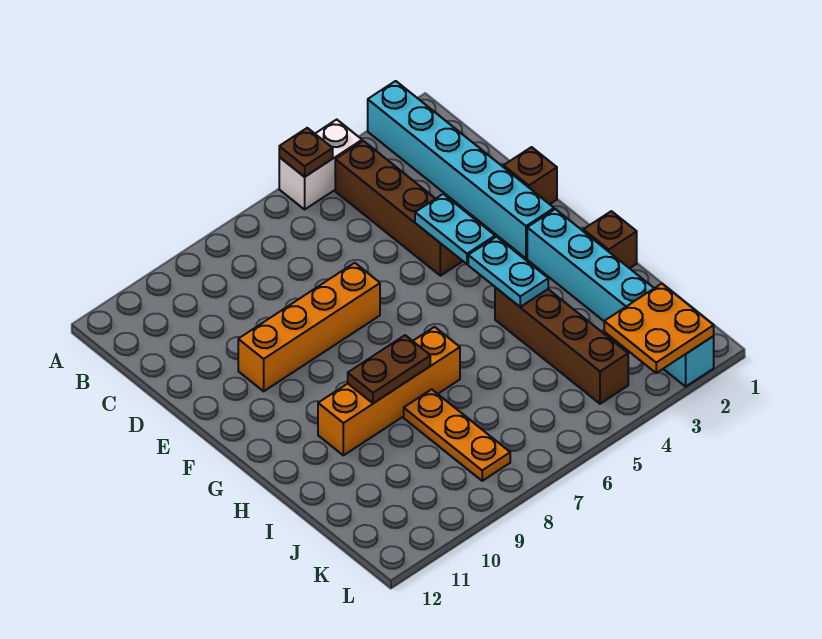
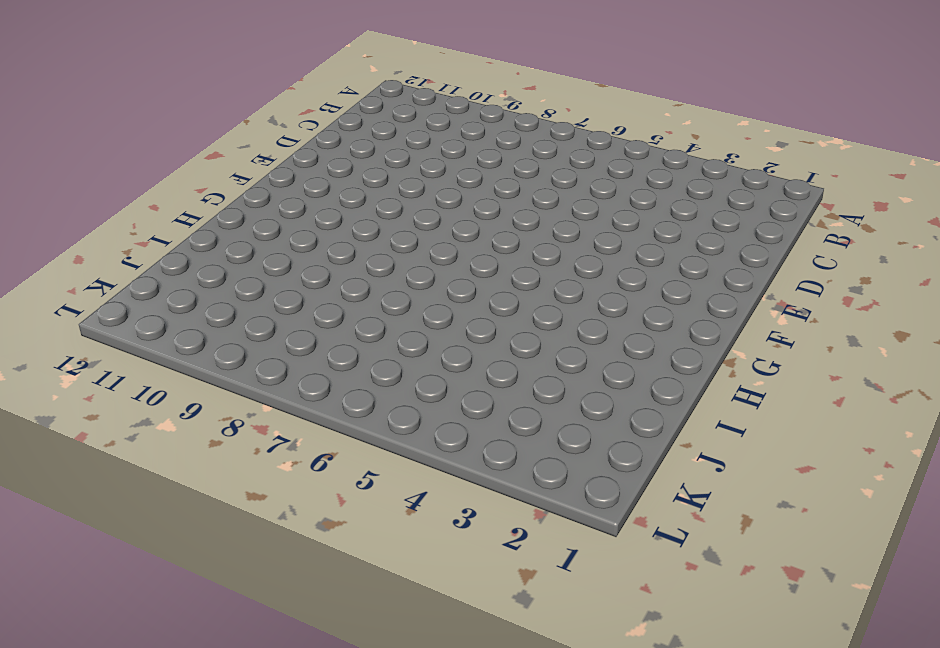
none -> cyan brick A2:F2 level 1
none -> white brick A4:A5 level 1
none -> brown brick B4:E4 level 1

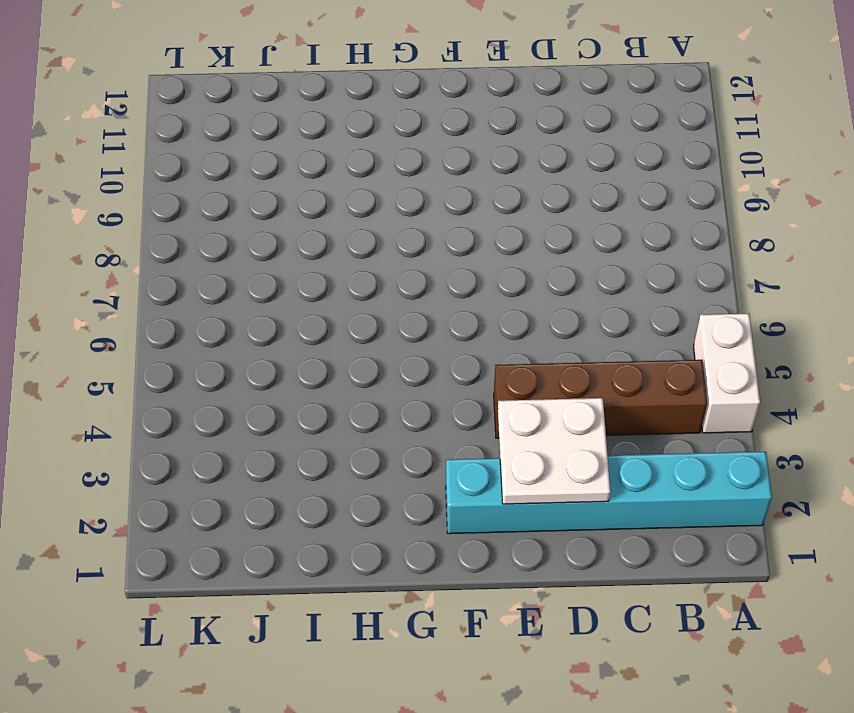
white plate D2:E3 level 2 -> none
none -> brown brick E1 level 1
none -> orange brick E7:E10 level 1
none -> cyan brick G2:L2 level 1

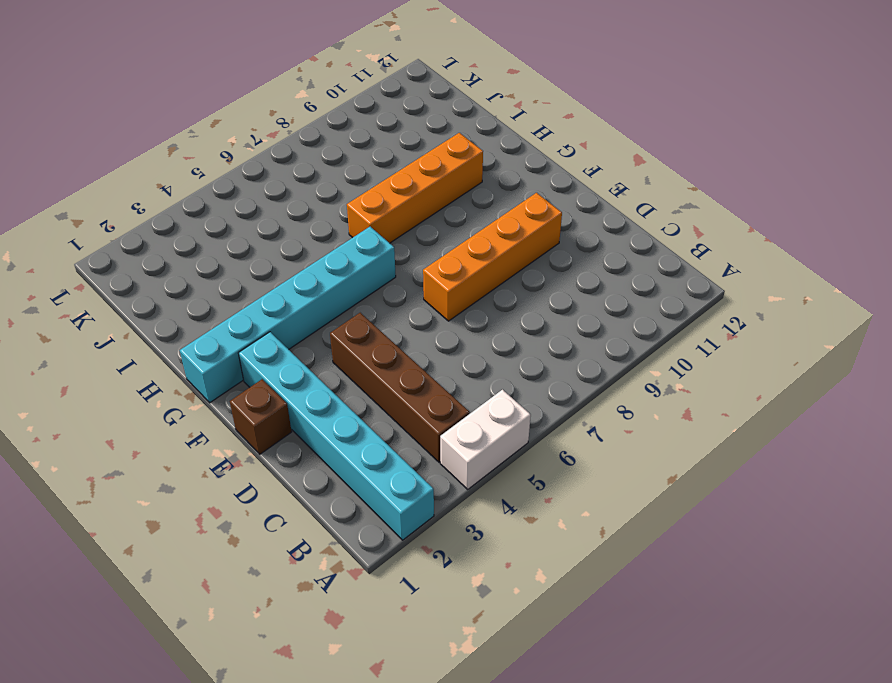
cyan brick G1:G6 level 1 -> cyan brick G2:L2 level 1
none -> brown brick H1 level 1
none -> brown brick H4:K4 level 1
none -> orange plate I8:K8 level 1

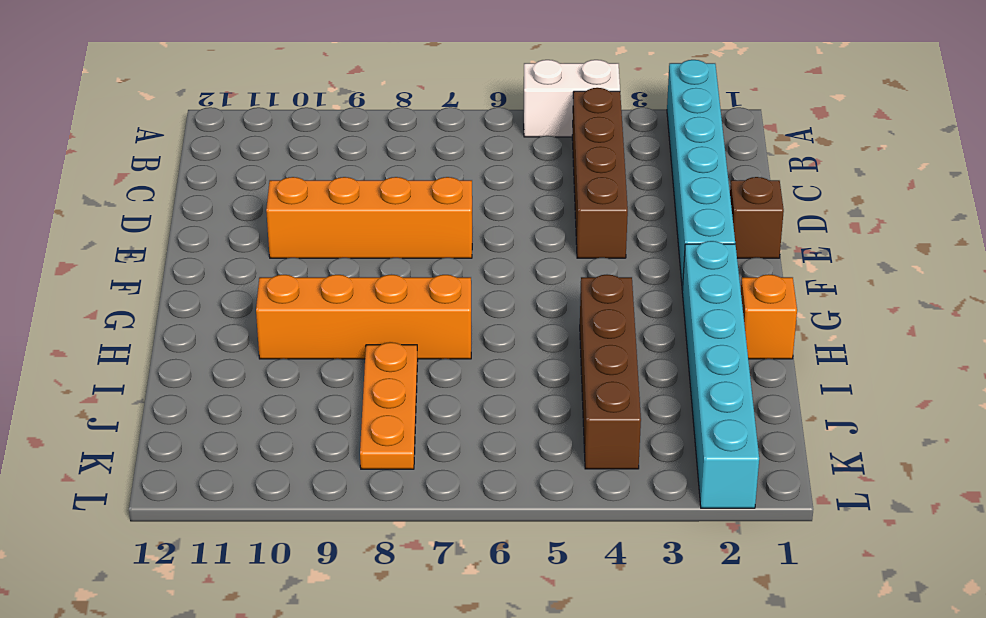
orange brick H1 level 1 -> brown brick H1 level 1
none -> brown plate A5 level 2
none -> cyan plate E4:F4 level 2
none -> cyan plate G4:H4 level 2

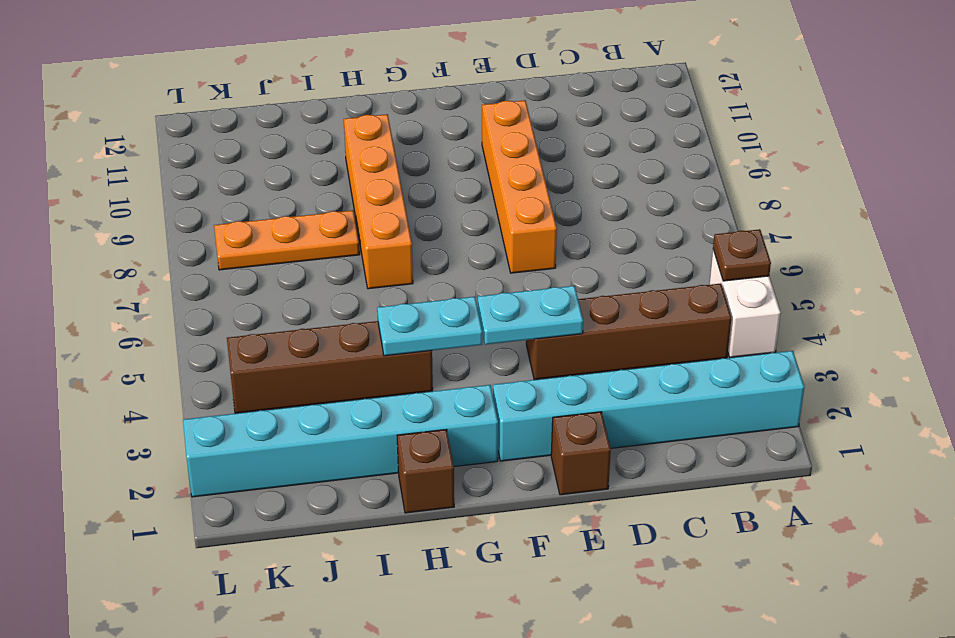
none -> brown plate H8:H9 level 2
none -> orange plate K2:L3 level 2

